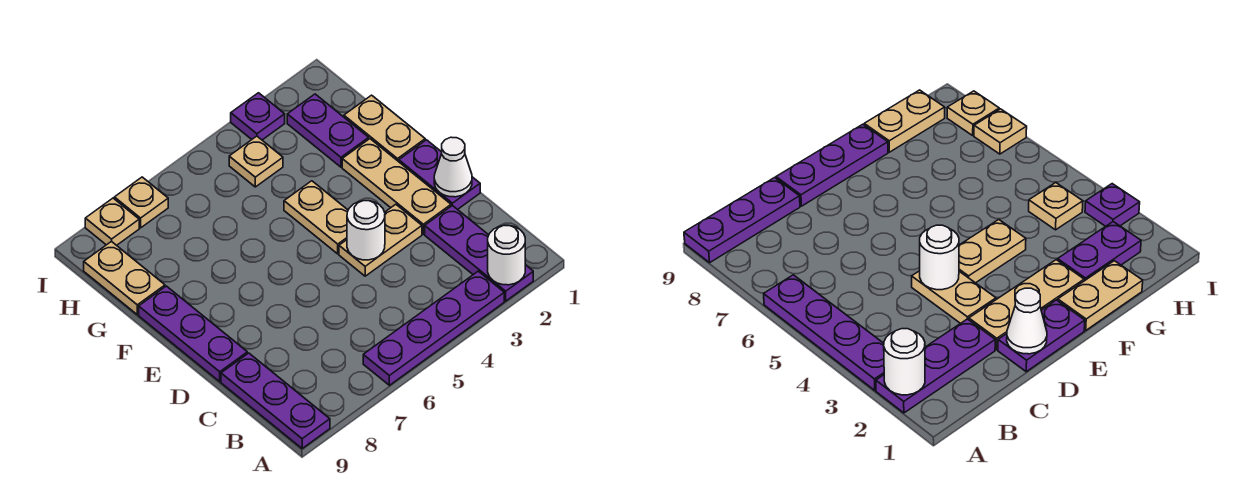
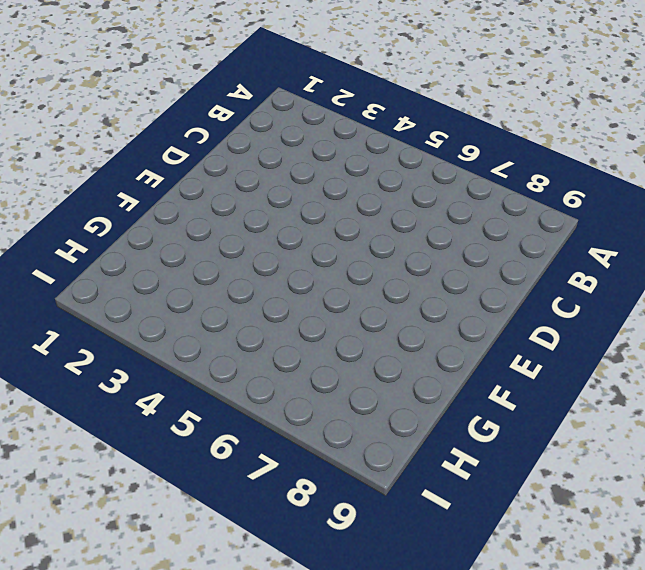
none -> purple plate A2:C2 level 1
none -> purple plate A3:A6 level 1
none -> purple plate A9:C9 level 1

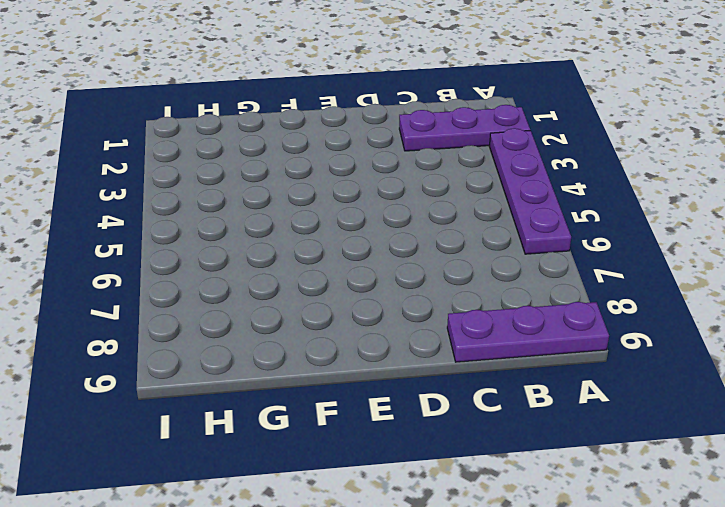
none -> purple plate D1:E1 level 1
none -> tan plate D2:F2 level 1
none -> tan plate D3:D4 level 1

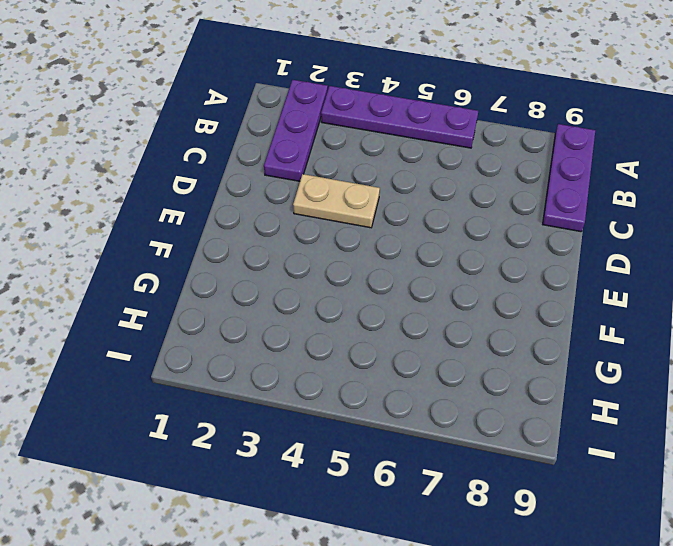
none -> purple plate D1:E1 level 1
none -> tan plate D2:F2 level 1
none -> purple plate D9:F9 level 1

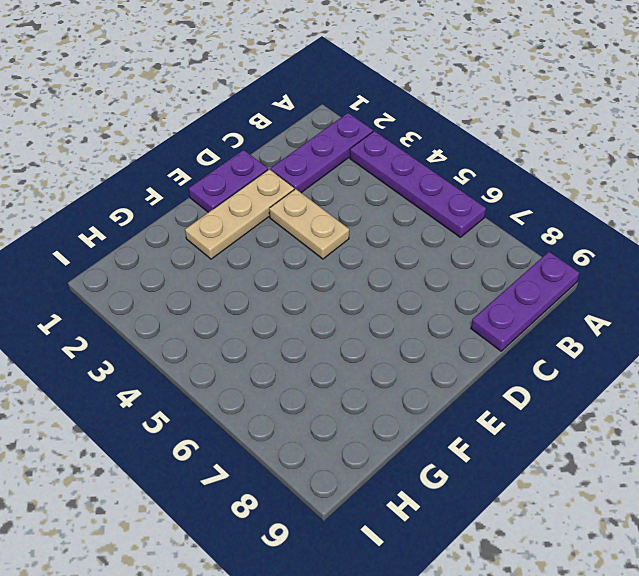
none -> purple plate D9:F9 level 1
none -> tan plate E4:F4 level 1
none -> tan plate F1:G1 level 1

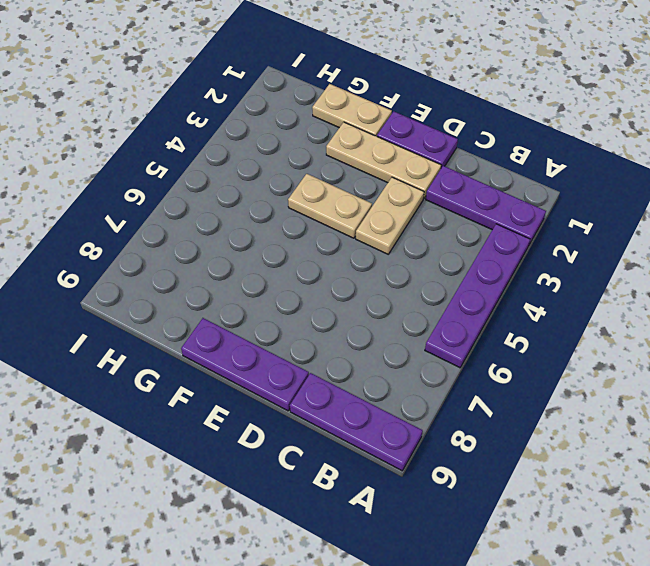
none -> purple plate G2:H2 level 1
none -> tan plate G9:H9 level 1
none -> tan plate H4 level 1

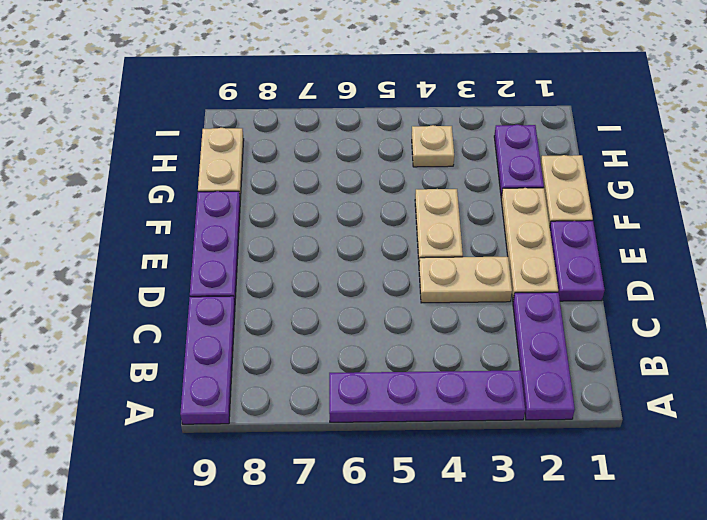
none -> purple plate I3 level 1
none -> tan plate I7 level 1
none -> tan plate I8 level 1

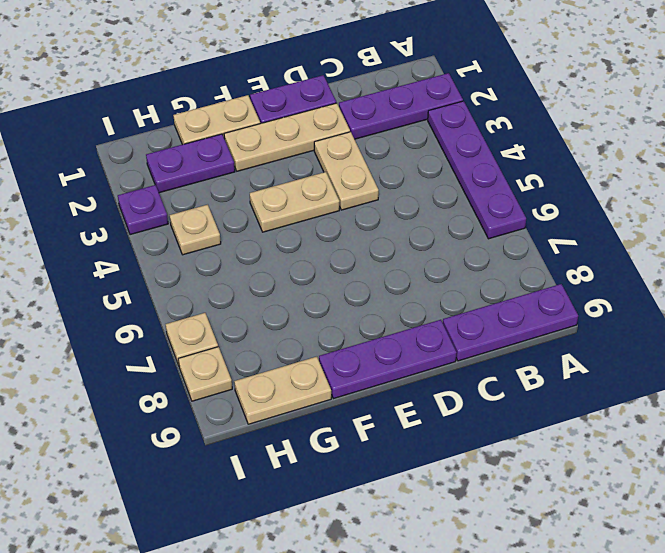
none -> white round brick A2 level 2
none -> white cone D1 level 2
none -> white round brick D4 level 2

